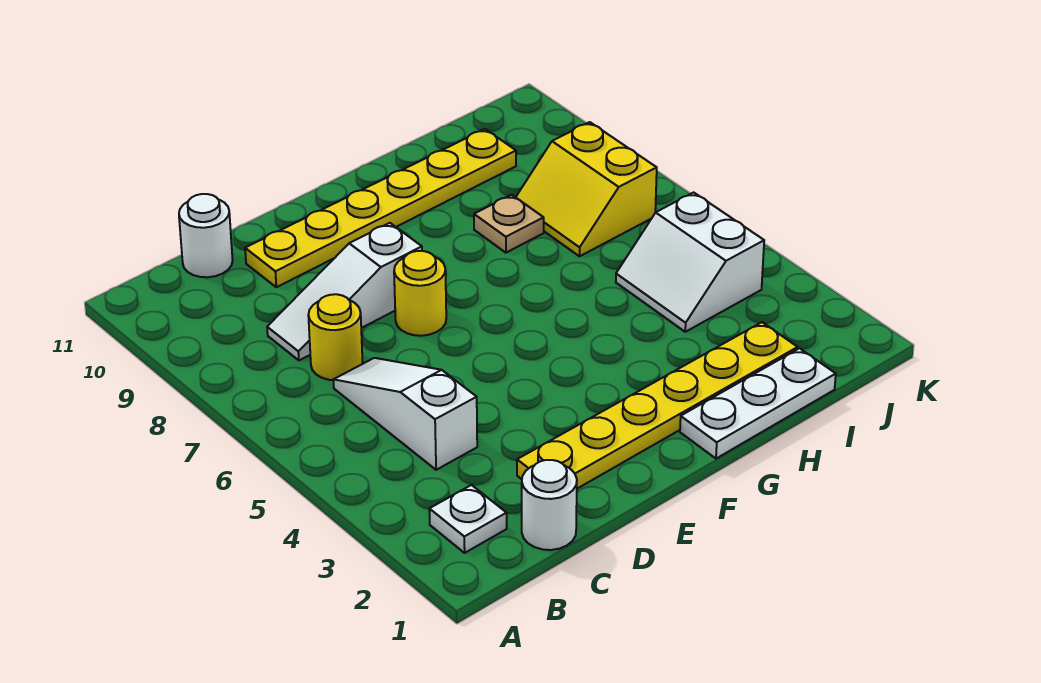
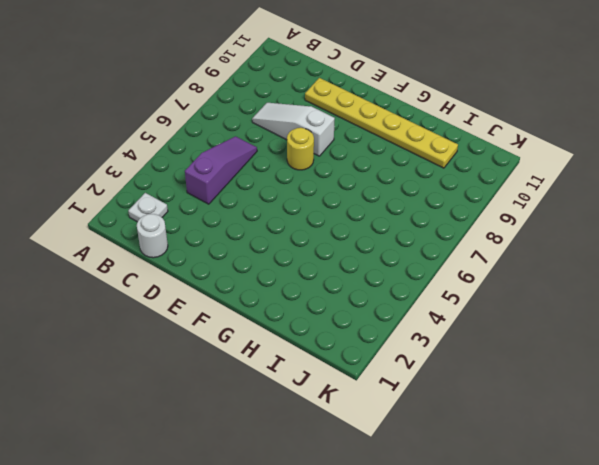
purple slope C4:C6 level 1 top 4 -> white slope C4:C6 level 1 top 4
none -> yellow round brick C7 level 1
none -> white round brick C11 level 1
none -> yellow plate D2:I2 level 1

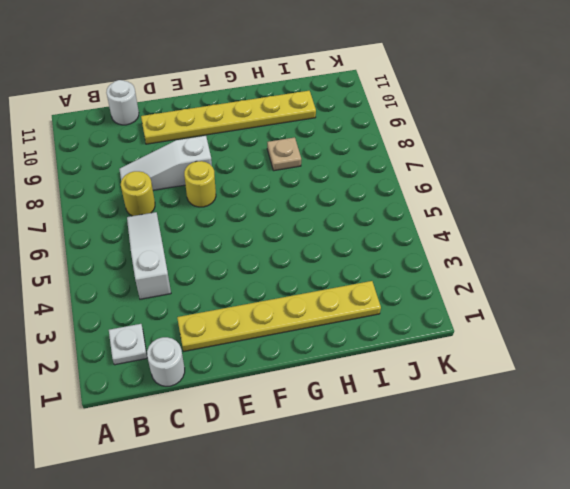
none -> white plate G1:I1 level 1
none -> white slope I4:J5 level 1 top J
none -> yellow slope I7:J8 level 1 top J

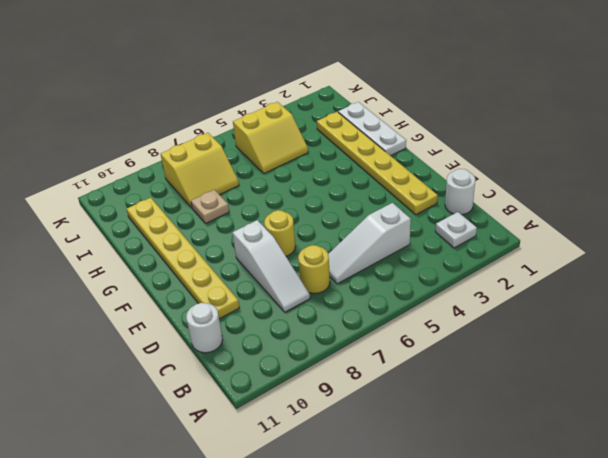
yellow slope I4:J5 level 1 top J -> white slope I4:J5 level 1 top J

